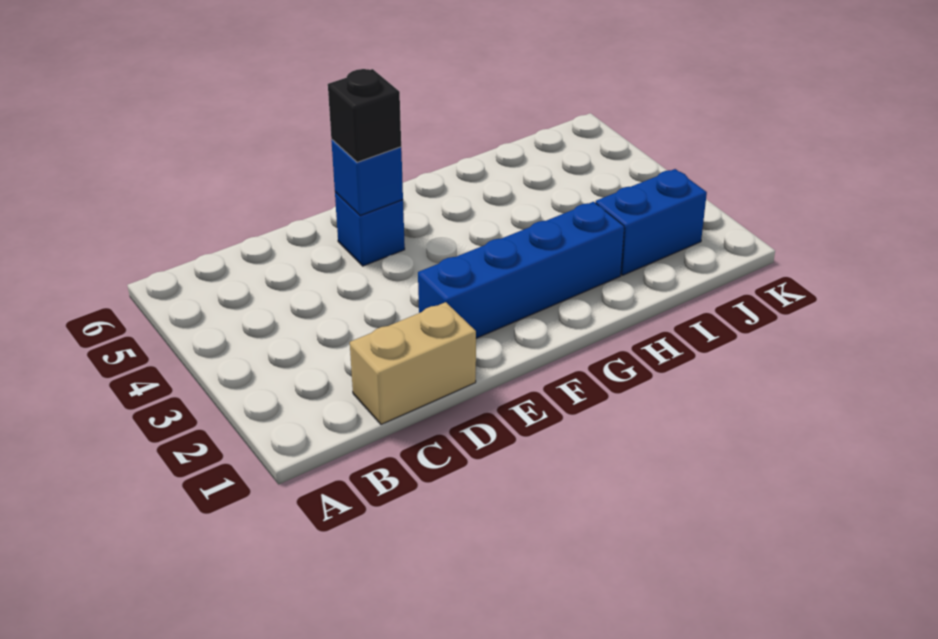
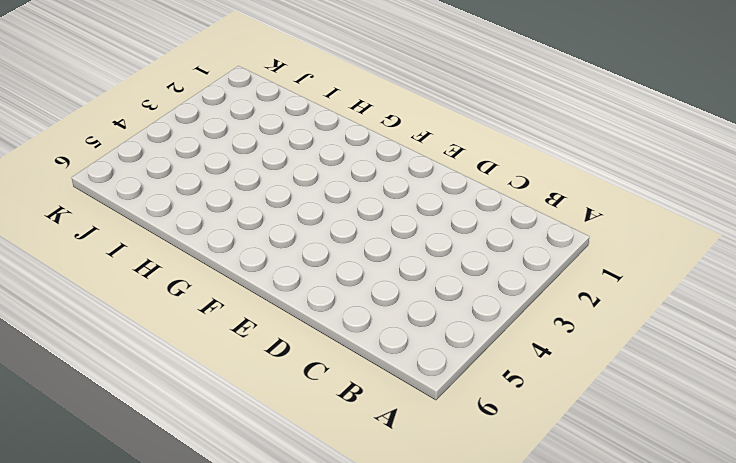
none -> tan brick C1:D1 level 1
none -> blue brick E2:H2 level 1

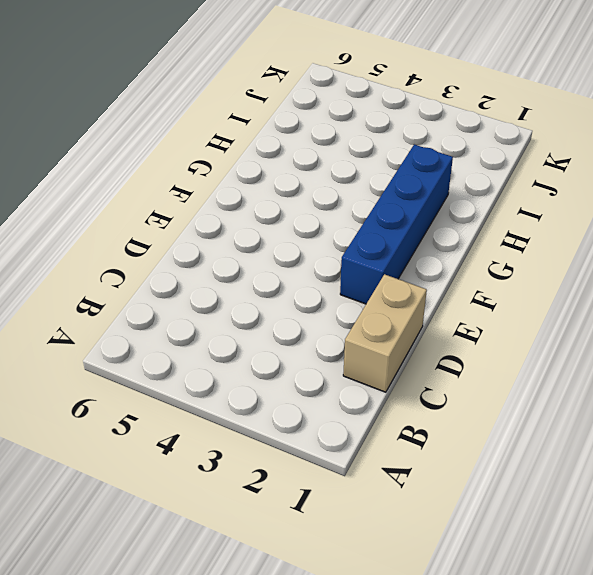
none -> blue brick E5 level 1
none -> blue brick I2:J2 level 1

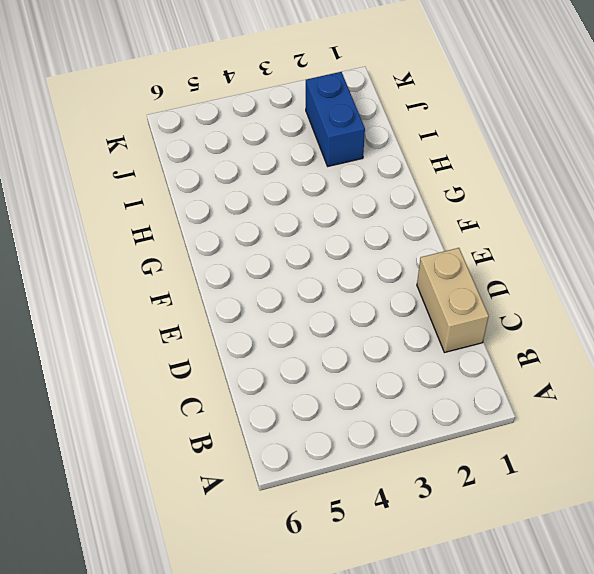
none -> blue brick E2:H2 level 1
none -> blue brick E5 level 1

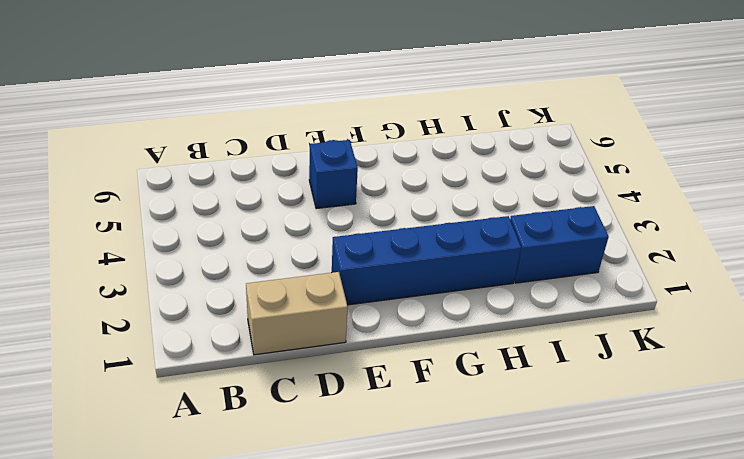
none -> blue brick E5 level 2
none -> black brick E5 level 3

